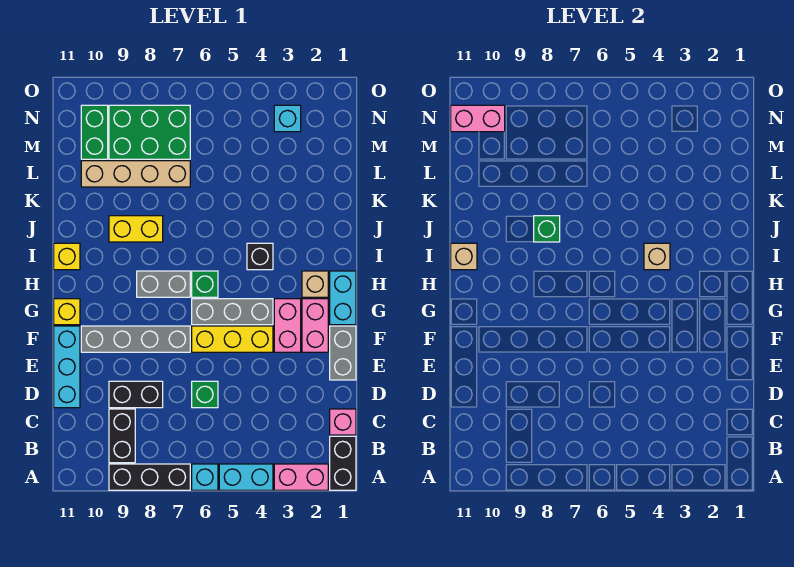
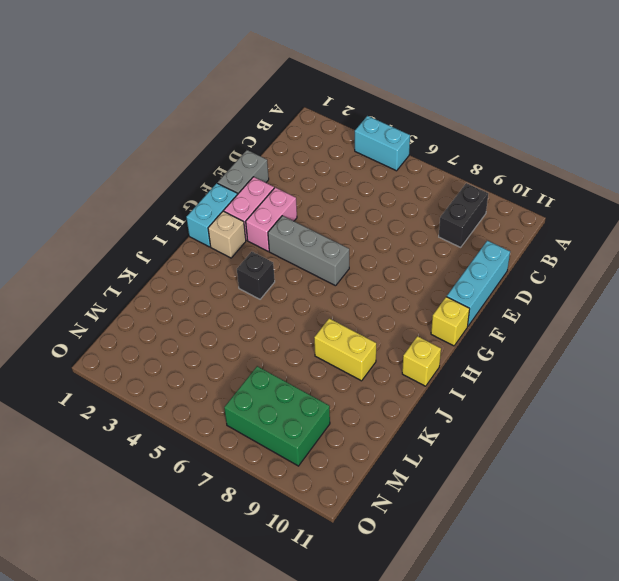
none -> black brick A1:B1 level 1
none -> pink brick A2:A3 level 1
none -> cyan brick A6 level 1
none -> black brick A7:A9 level 1

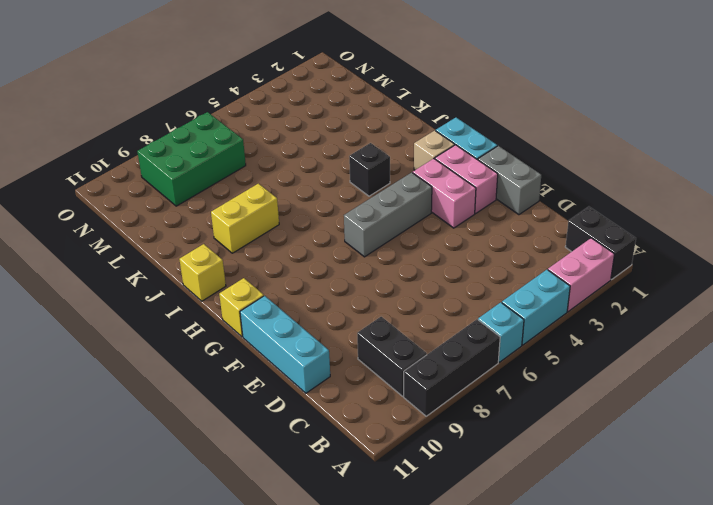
none -> pink brick C1 level 1
none -> green brick D6 level 1
none -> black brick D8:D9 level 1
none -> yellow brick F4:F6 level 1

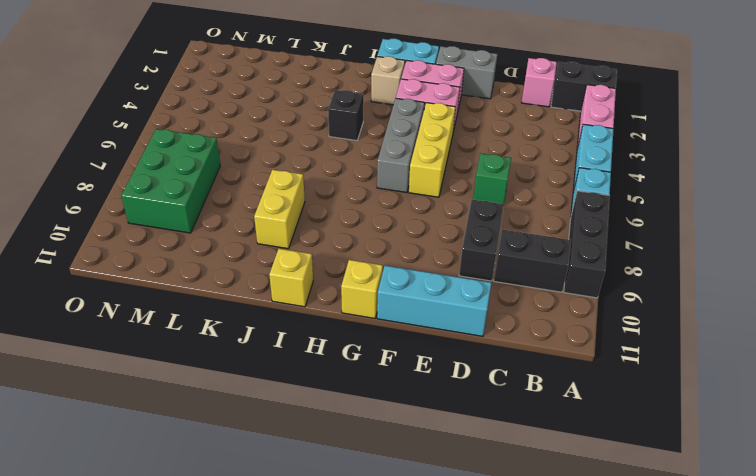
none -> grey brick F7:F10 level 1
none -> green brick H6 level 1
none -> grey brick H7:H8 level 1
none -> tan brick L7:L10 level 1

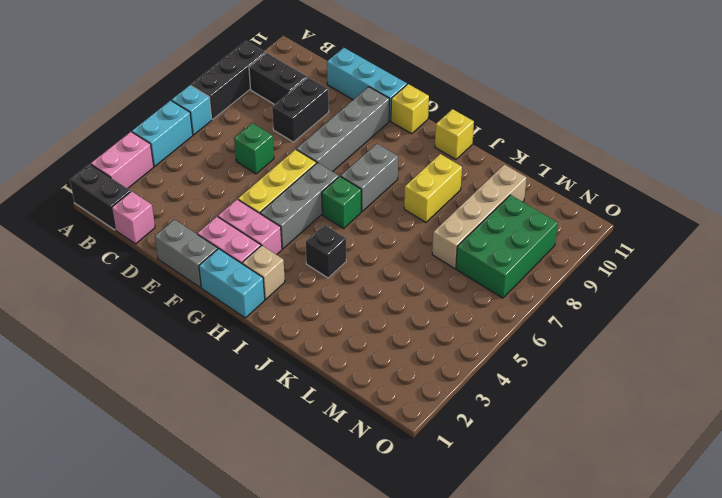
none -> green brick M10:N10 level 1
none -> cyan brick N3 level 1
none -> tan brick I4 level 2
none -> tan brick I11 level 2

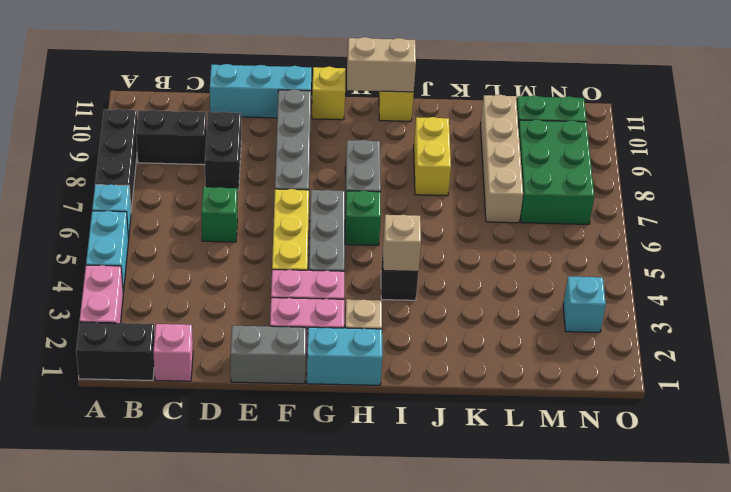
tan brick H11:I11 level 2 -> tan brick I11 level 2
none -> green brick J8 level 2
none -> pink brick N10:N11 level 2

